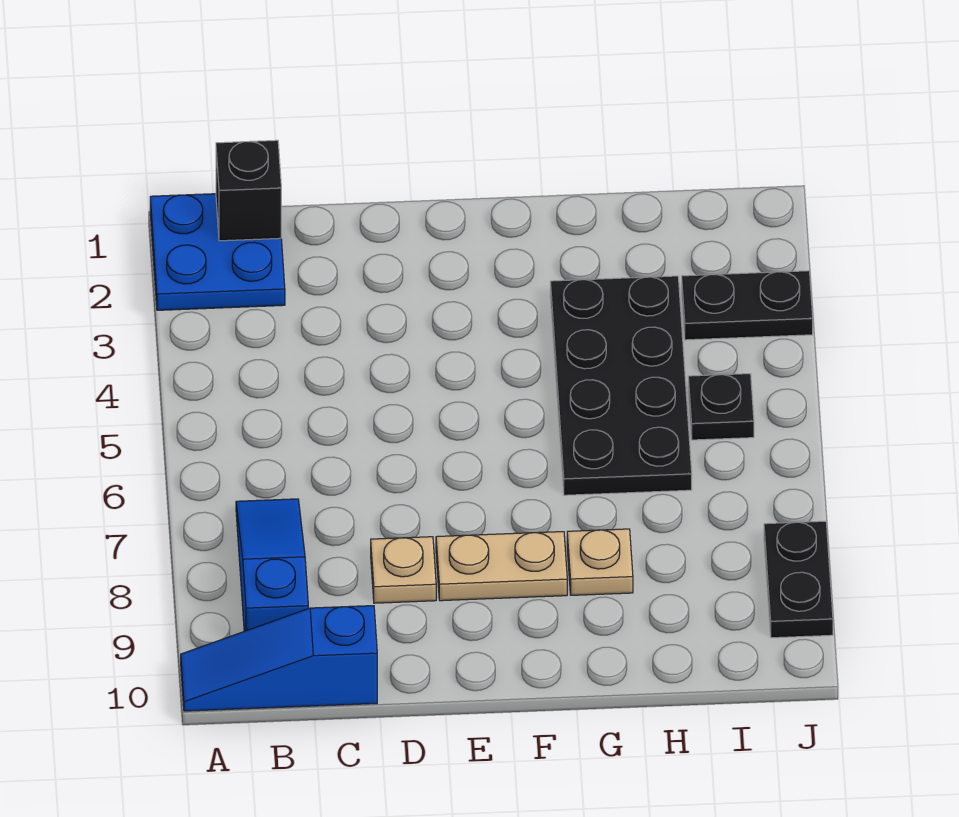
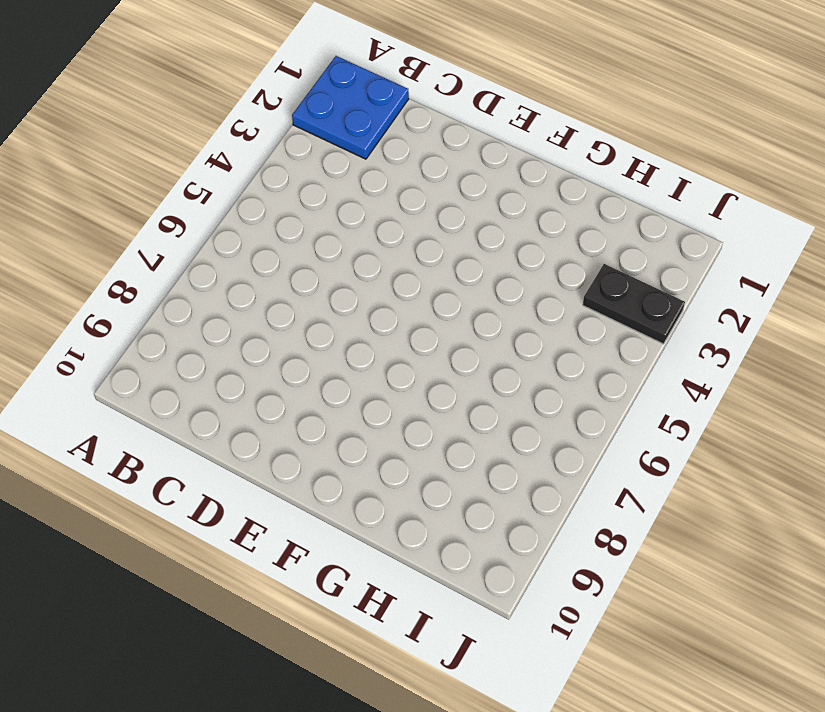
none -> blue slope A10:C10 level 1 top C
none -> blue slope B7:B9 level 1 top 9

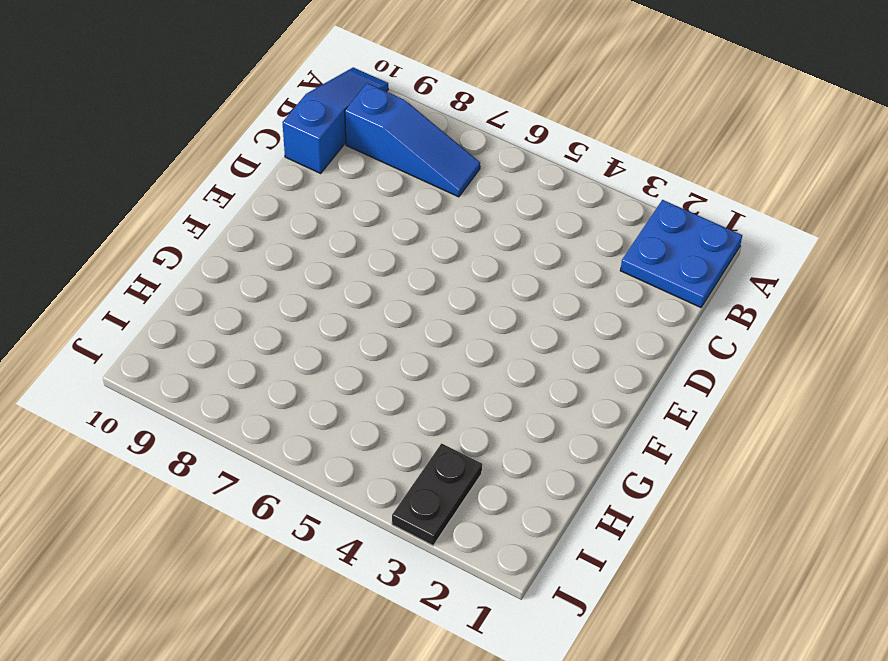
none -> tan plate D8 level 1
none -> tan plate E8:F8 level 1

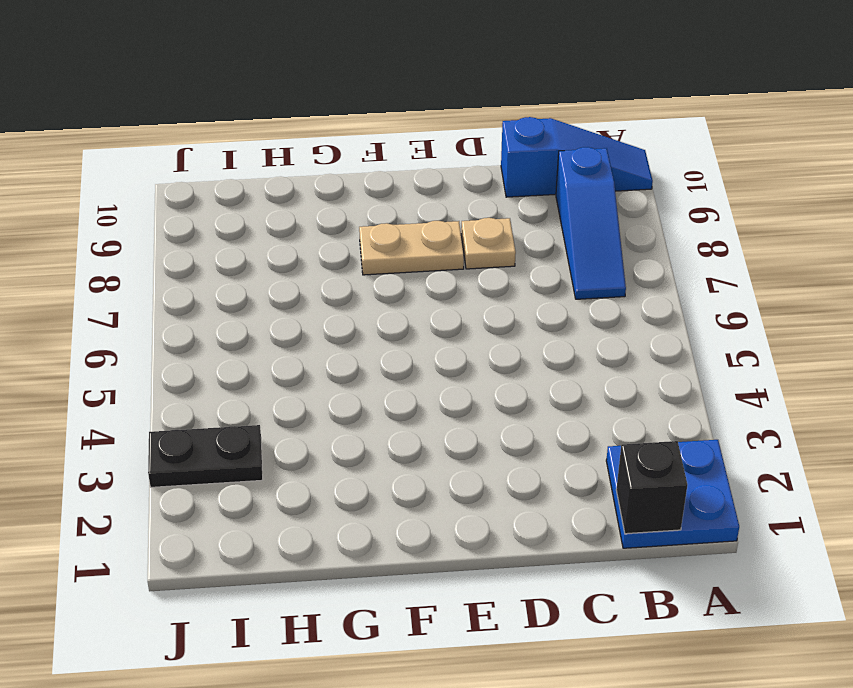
none -> black plate G3:H6 level 1
none -> tan plate G8 level 1

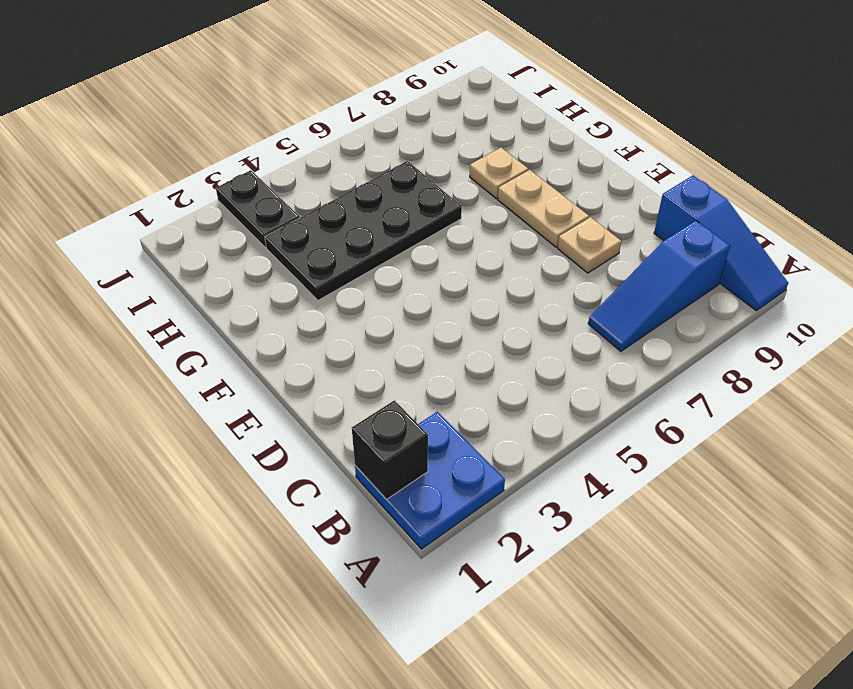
none -> black plate I5 level 1
none -> black plate J8:J9 level 1

